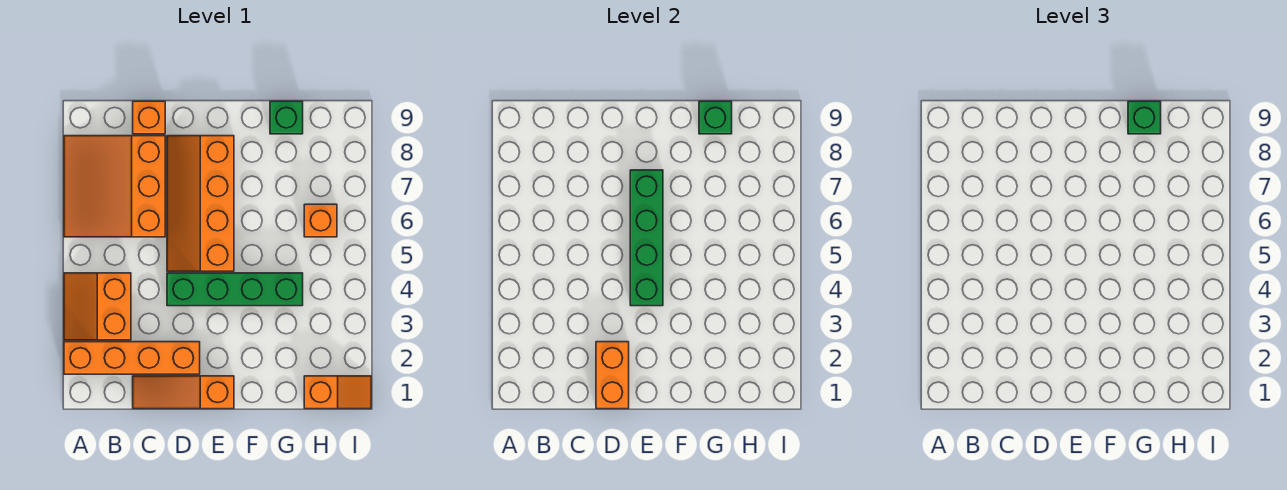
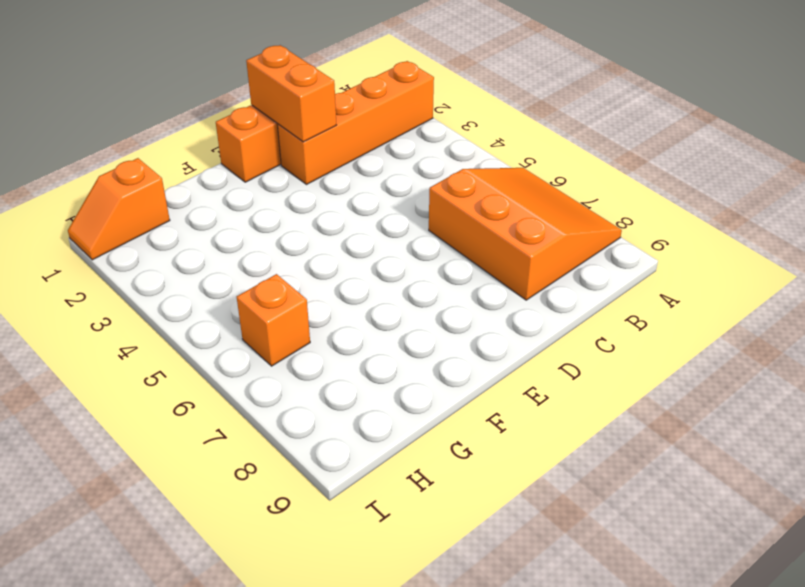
none -> orange slope A3:B4 level 1 top B
none -> orange brick C9 level 1
none -> green brick D4:G4 level 1

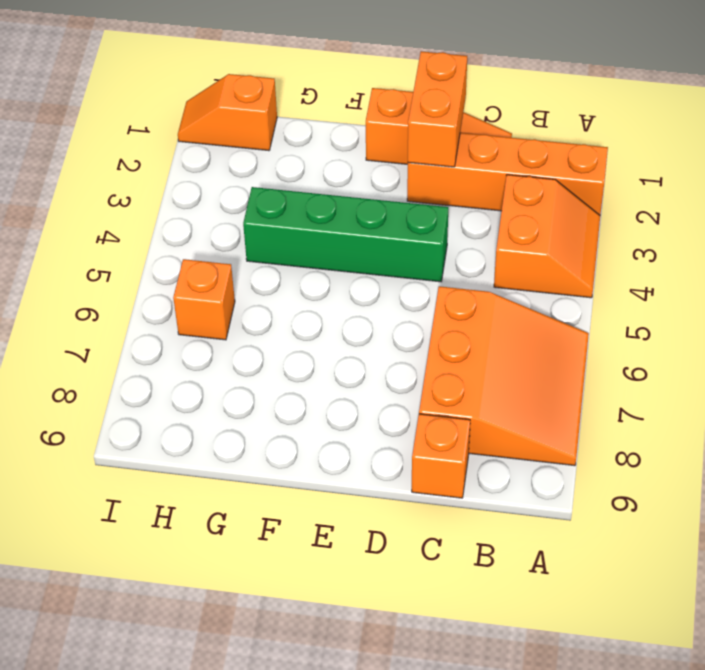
none -> orange slope D5:E8 level 1 top E
none -> green brick G9 level 1
none -> green brick E4:E7 level 2

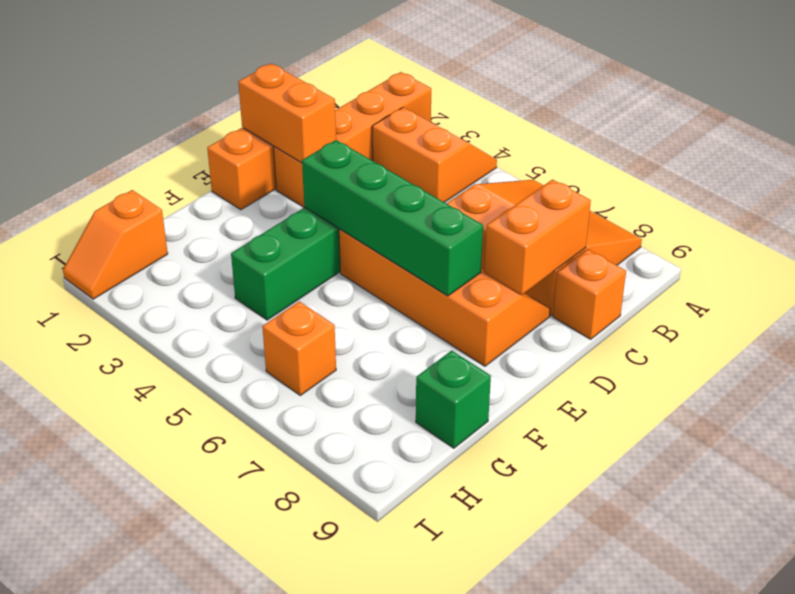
orange brick C8:D8 level 2 -> none
none -> green brick G9 level 2
none -> green brick G9 level 3

